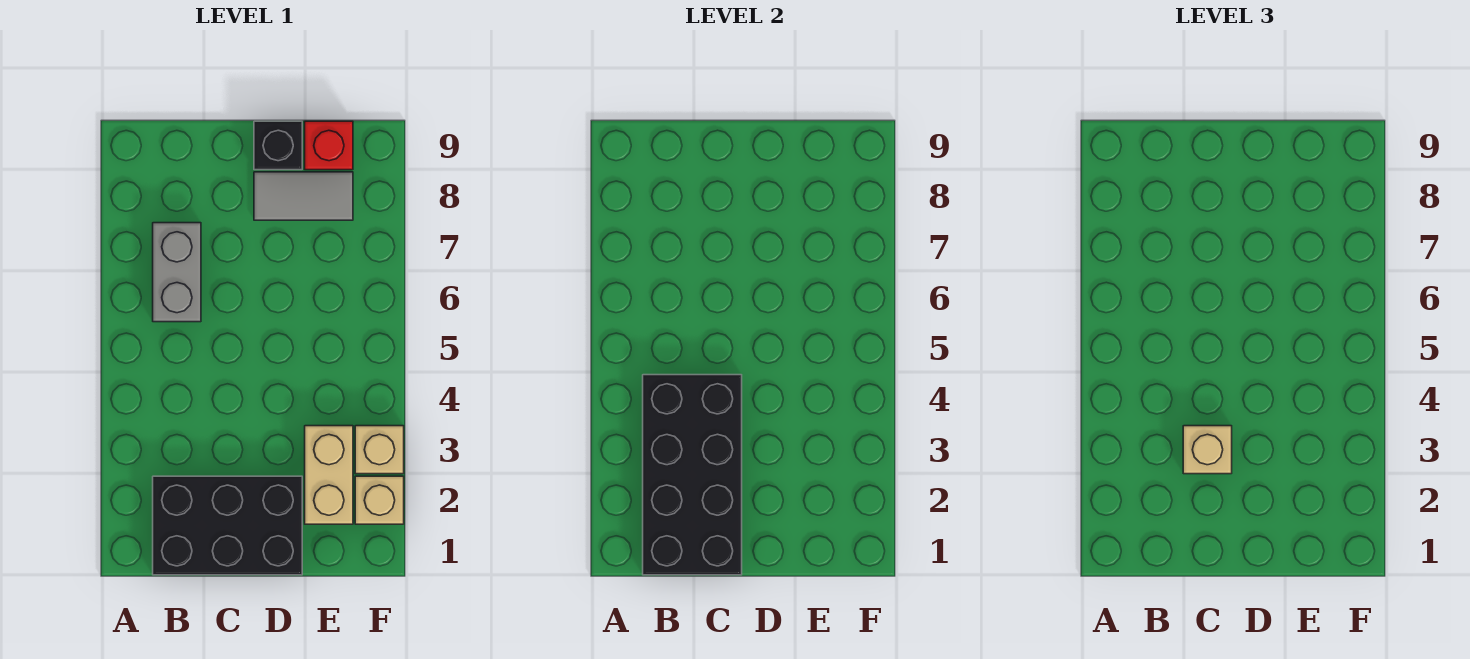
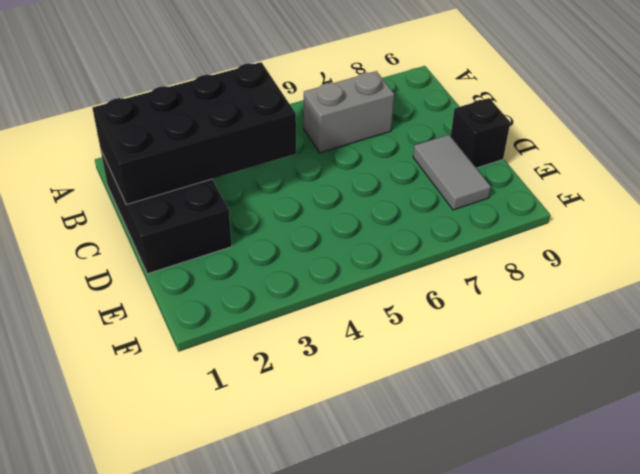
none -> tan brick E2:E3 level 1
none -> red brick E9 level 1

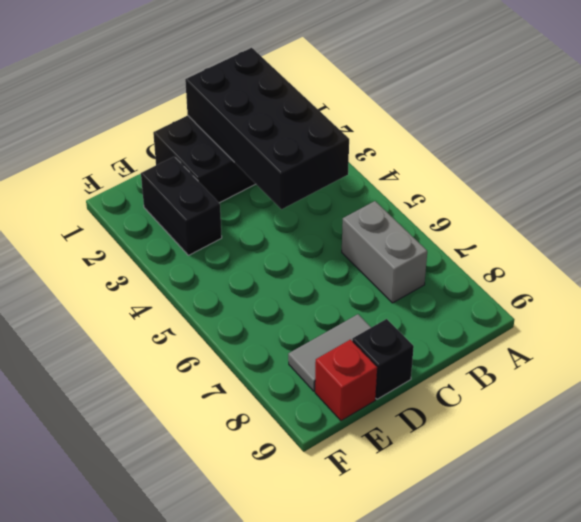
black brick E2:E3 level 1 -> tan brick E2:E3 level 1
none -> tan brick F2 level 1
none -> tan brick F3 level 1

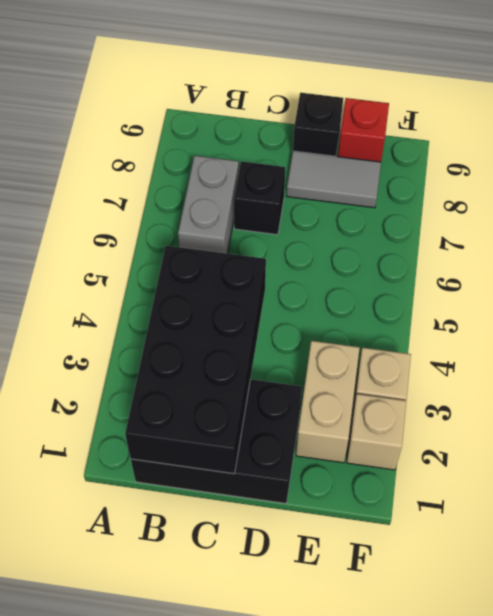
black brick C7 level 1 -> none
none -> tan brick C3 level 3

